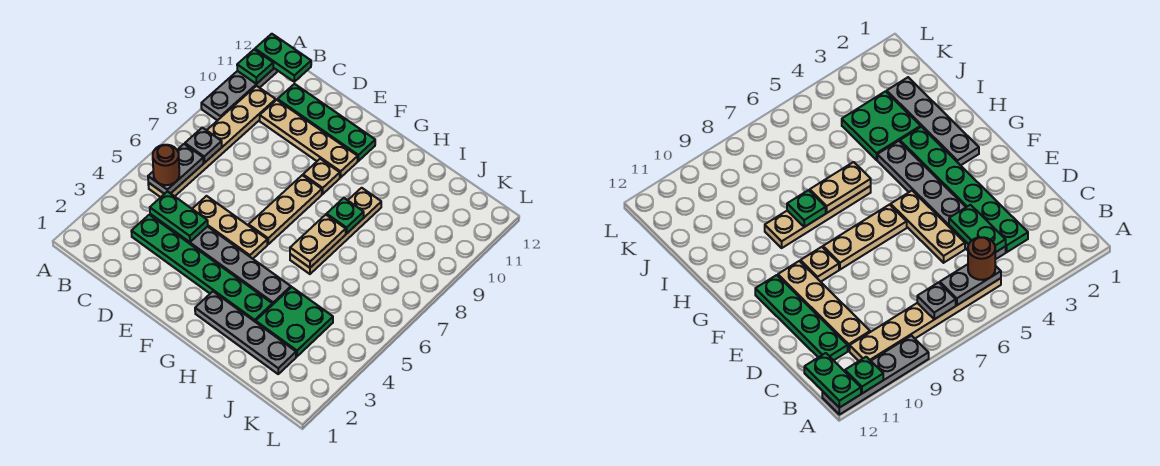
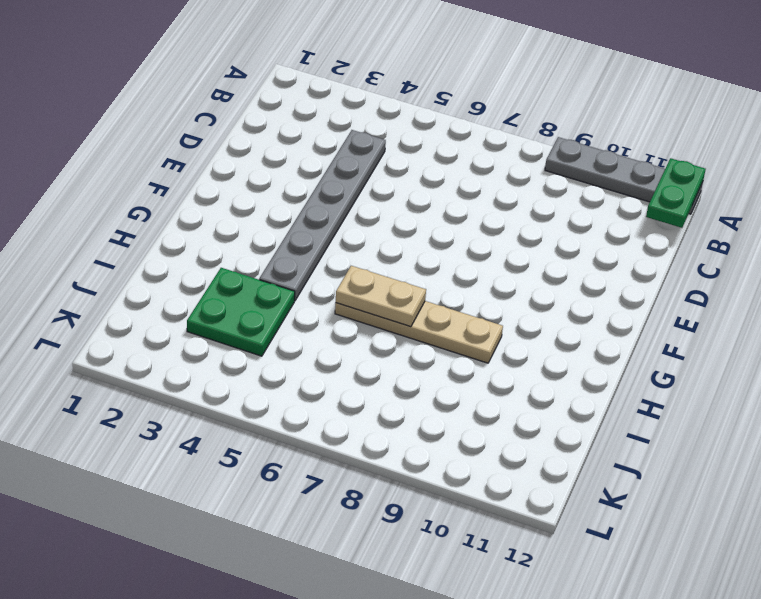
none -> tan plate B5:B10 level 1
none -> green plate C3:H3 level 1
none -> tan plate C10:F10 level 1

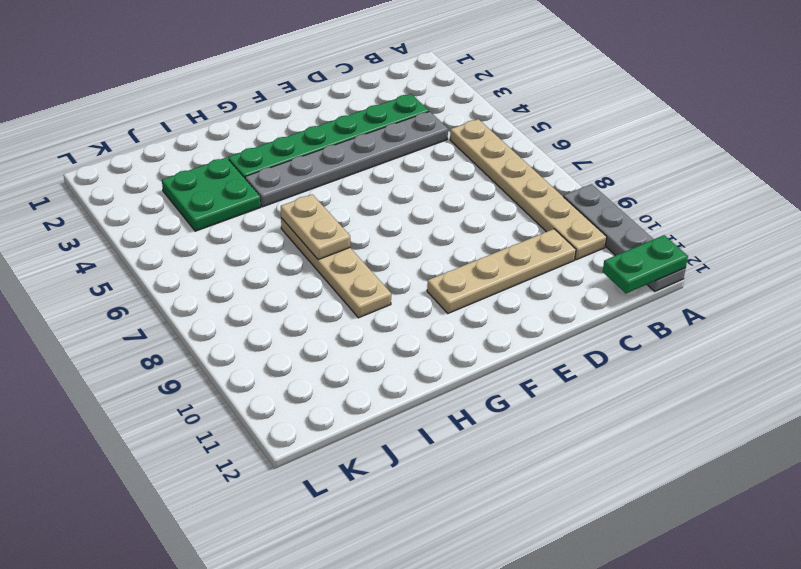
none -> green plate C11:F11 level 1
none -> tan plate D5:F5 level 1
none -> tan plate F6:F8 level 1

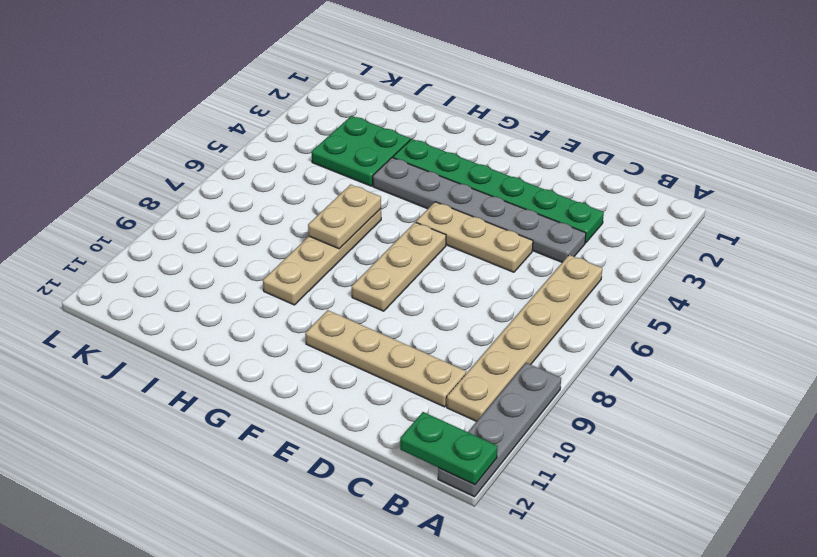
none -> green plate C11:F11 level 1
none -> tan plate F9 level 1
none -> grey plate G2:J2 level 1

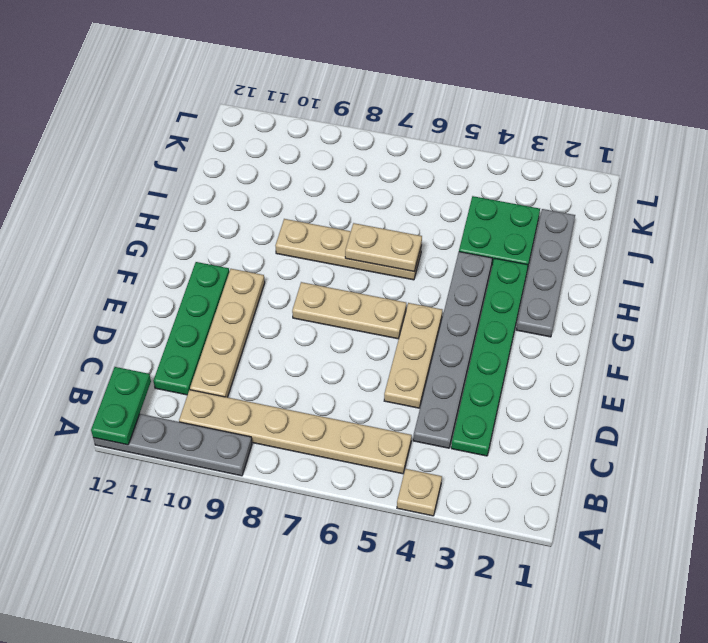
tan plate A4 level 1 -> tan plate F9 level 1
none -> green plate A11 level 2
none -> grey plate B5:B6 level 2
none -> grey plate B7 level 2

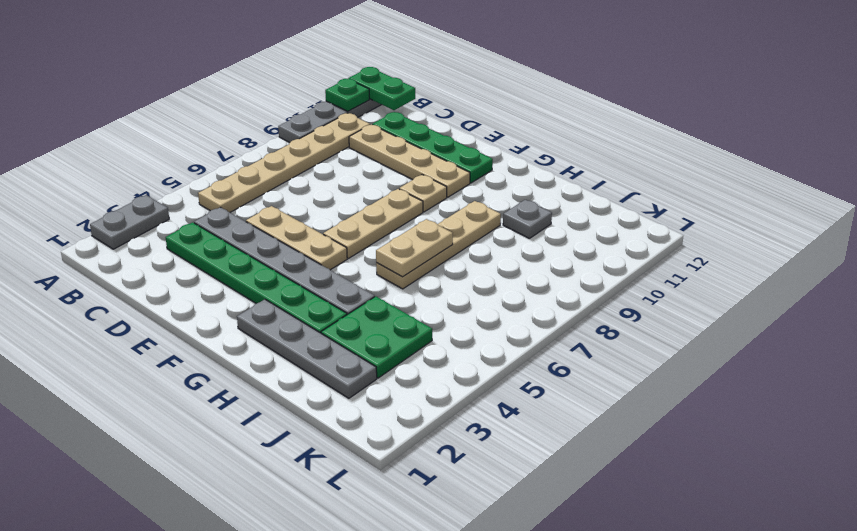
grey plate A2:A3 level 1 -> grey plate B5:B6 level 2
grey plate I10 level 1 -> grey plate B7 level 2
none -> green plate C4:D4 level 2
none -> green plate H8 level 2
none -> brown round brick B5 level 3

